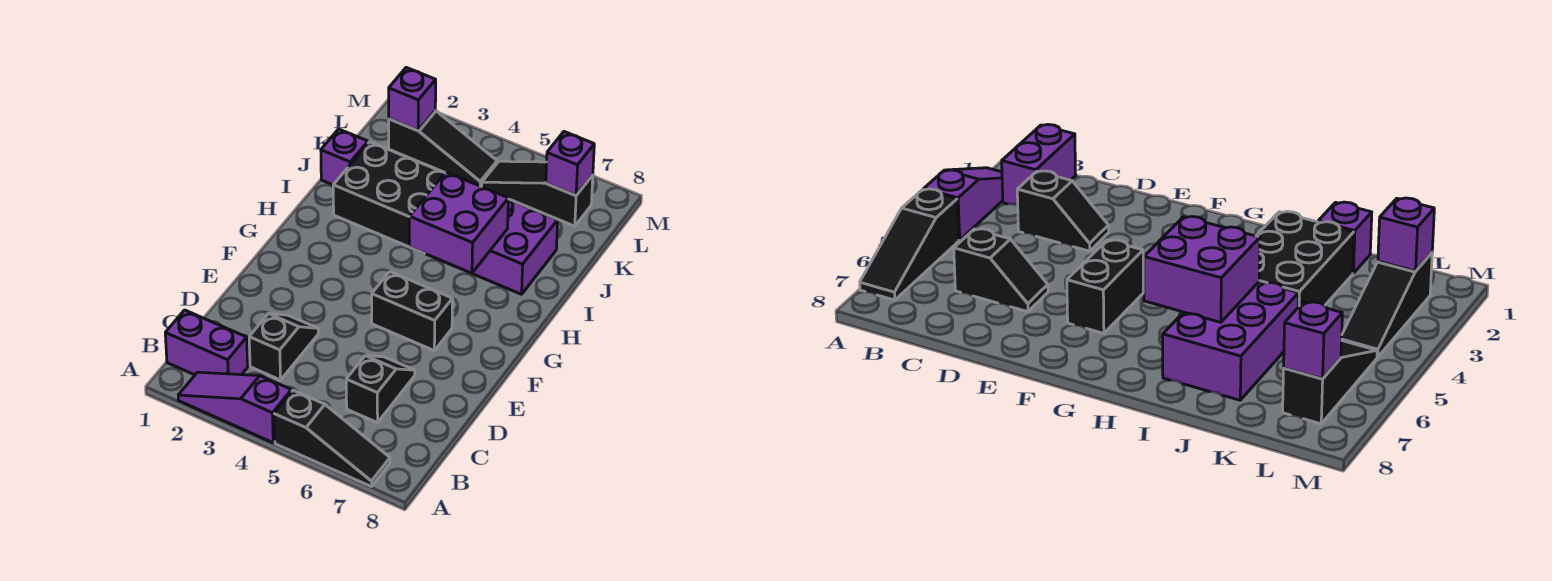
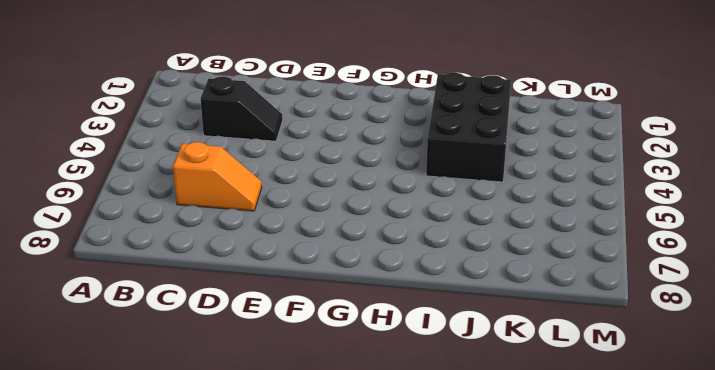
orange slope C6:D6 level 1 top C -> black slope C6:D6 level 1 top C
none -> purple slope A2:A4 level 1 top 4
none -> black slope A5:A7 level 1 top 5
none -> purple brick B1:B2 level 1

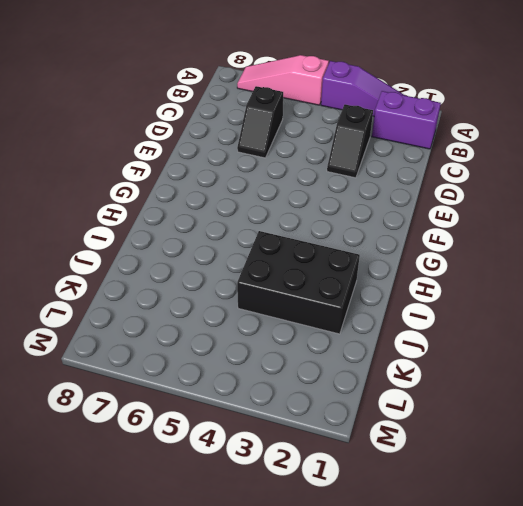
pink slope A5:A7 level 1 top 5 -> black slope A5:A7 level 1 top 5
none -> black brick F5:F6 level 1
none -> purple brick I5:J7 level 1
none -> purple brick J1 level 1

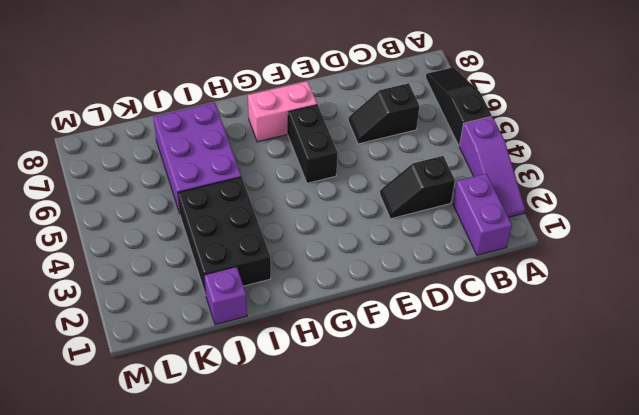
pink brick F7:G7 level 1 -> none
none -> black slope L2:L4 level 1 top 2
none -> black slope L5:L7 level 1 top 7
none -> purple brick H5:I6 level 2

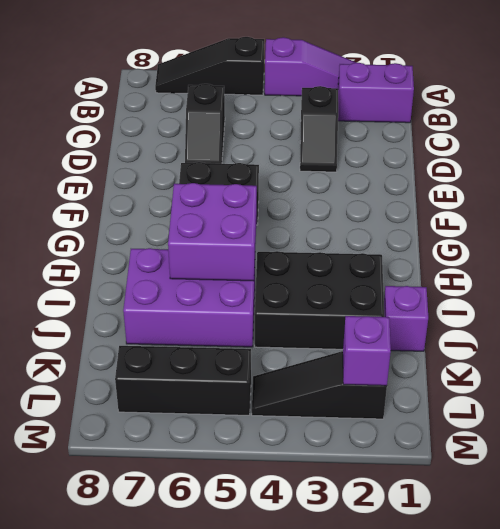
black brick L5:L7 level 1 -> black slope L5:L7 level 1 top 7
none -> purple brick L7 level 2

